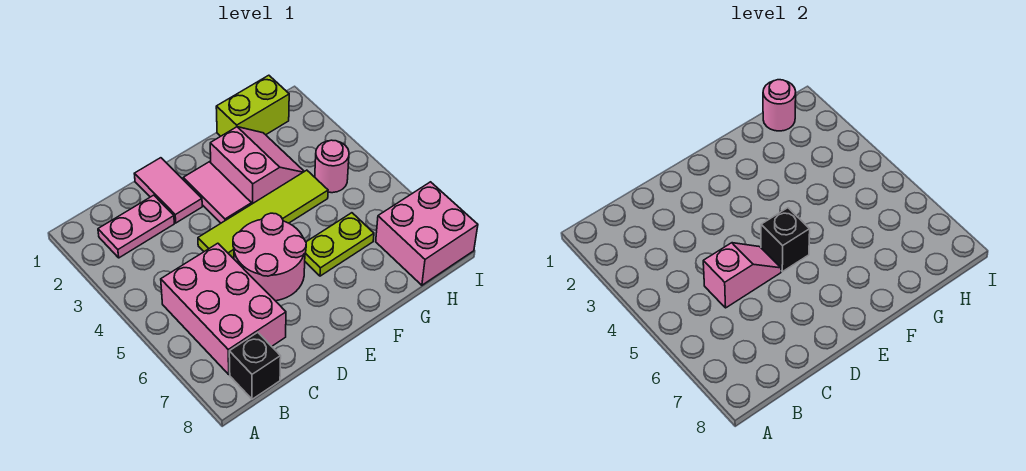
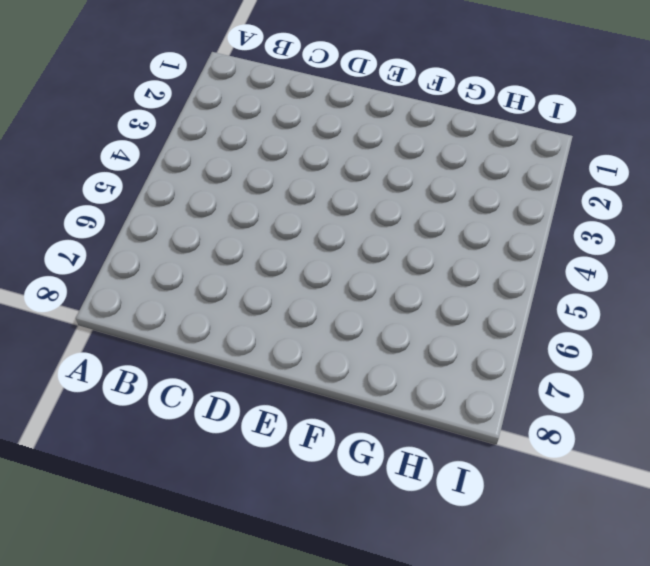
none -> pink plate B2:C2 level 1
none -> pink brick B5:C7 level 1
none -> black brick B8 level 1

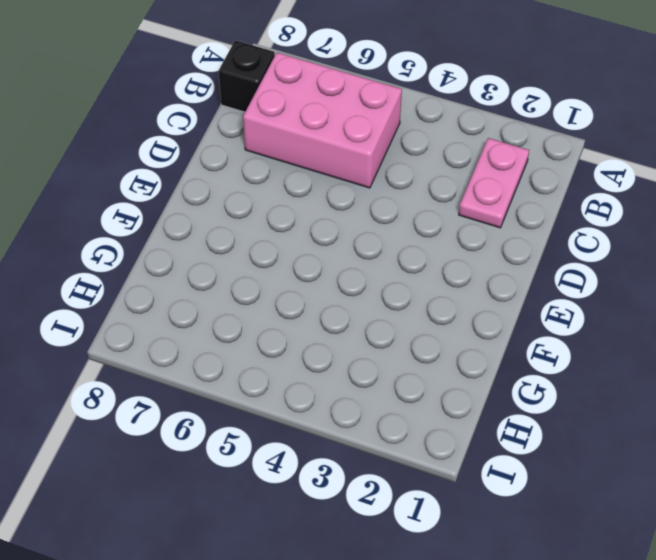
none -> pink tile D1:D2 level 1
none -> lime tile D4:G4 level 1
none -> pink round brick D5:E6 level 1

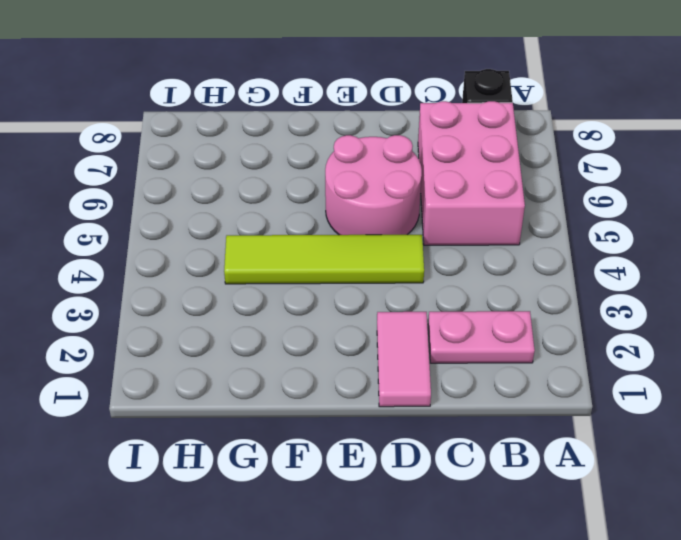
none -> pink tile E2:E3 level 1
none -> pink slope F2:G3 level 1 top F
none -> lime plate F6:G6 level 1

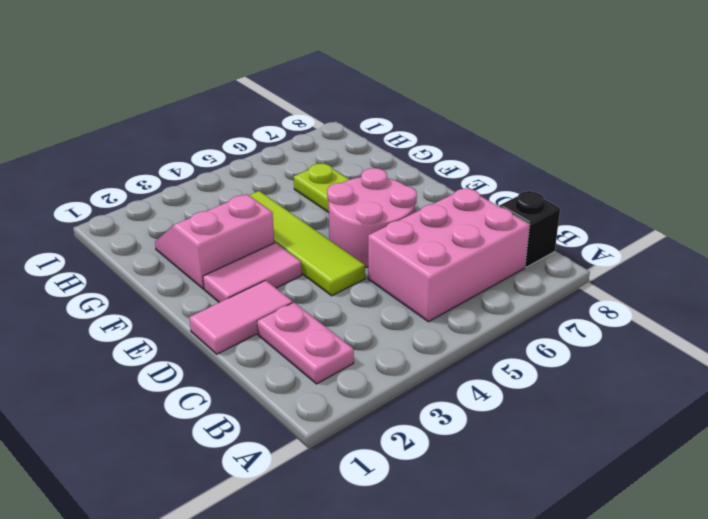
none -> lime brick G1:H1 level 1
none -> pink round brick H4 level 1
none -> pink brick H7:I8 level 1

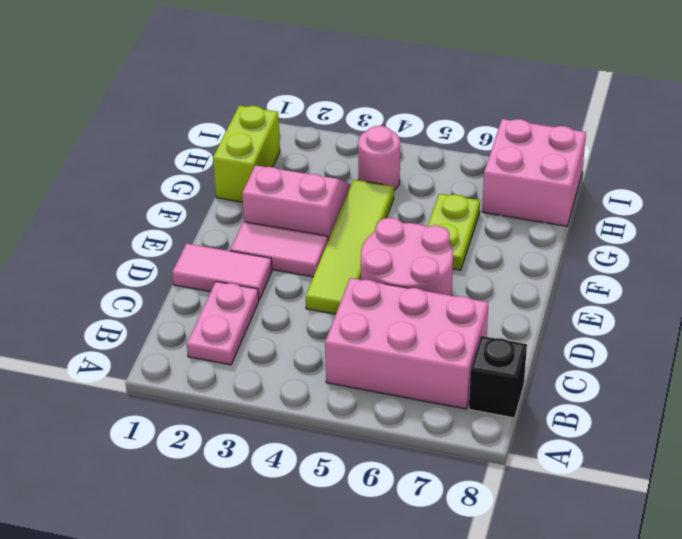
none -> pink slope C5:D5 level 2 top C
none -> black brick E5 level 2
none -> pink round brick H1 level 2

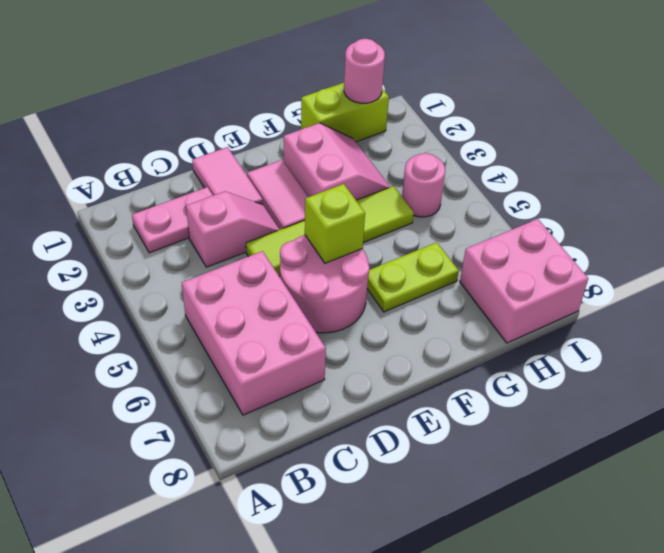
pink slope C3:D3 level 1 top C -> pink slope C5:D5 level 2 top C
lime brick E5 level 2 -> black brick E5 level 2
none -> black brick B8 level 1

